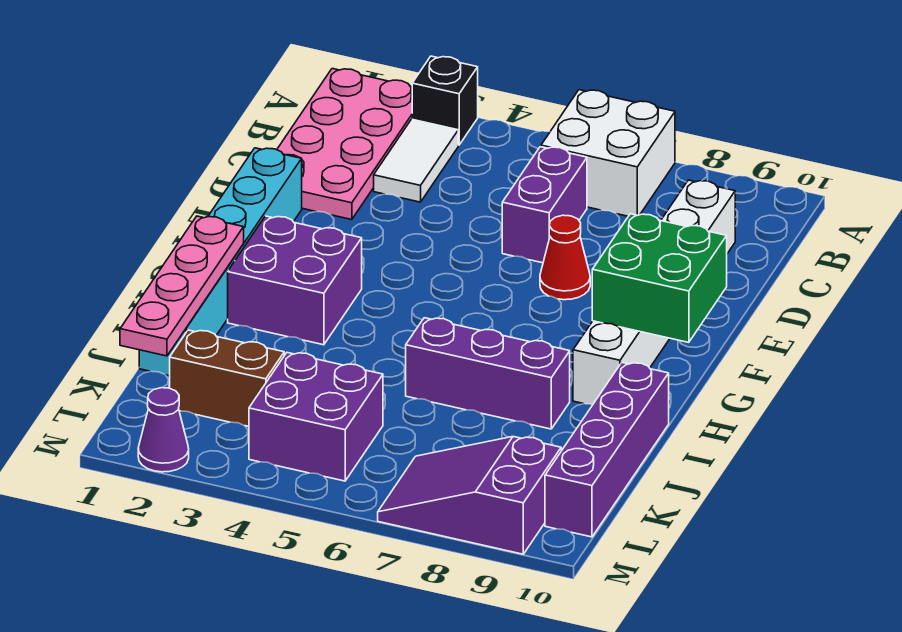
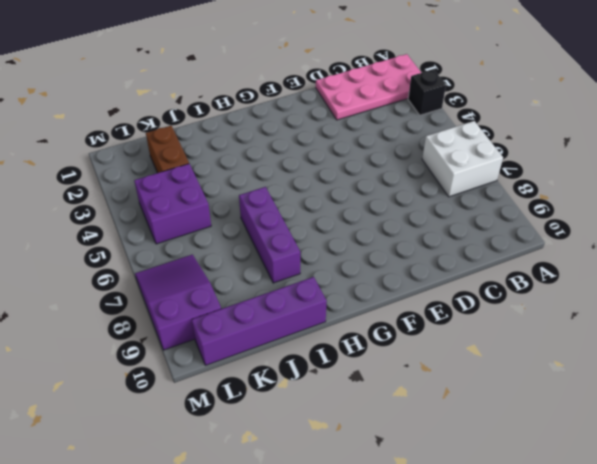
none -> white tile B3:C3 level 1
none -> purple brick C6:D6 level 1
none -> white brick C9:H9 level 1

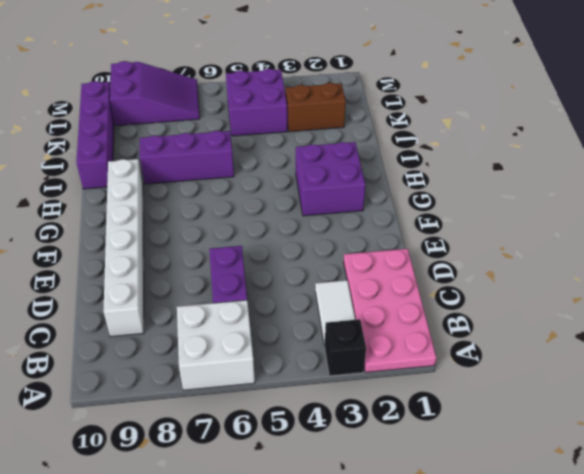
none -> cyan brick E1:J1 level 1
none -> red cone E7 level 1
none -> purple cone M2 level 1

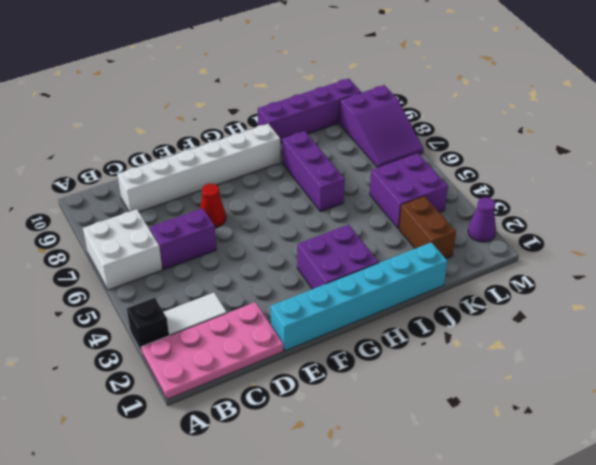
none -> green brick F9:G10 level 2
none -> pink plate H1:K1 level 2

